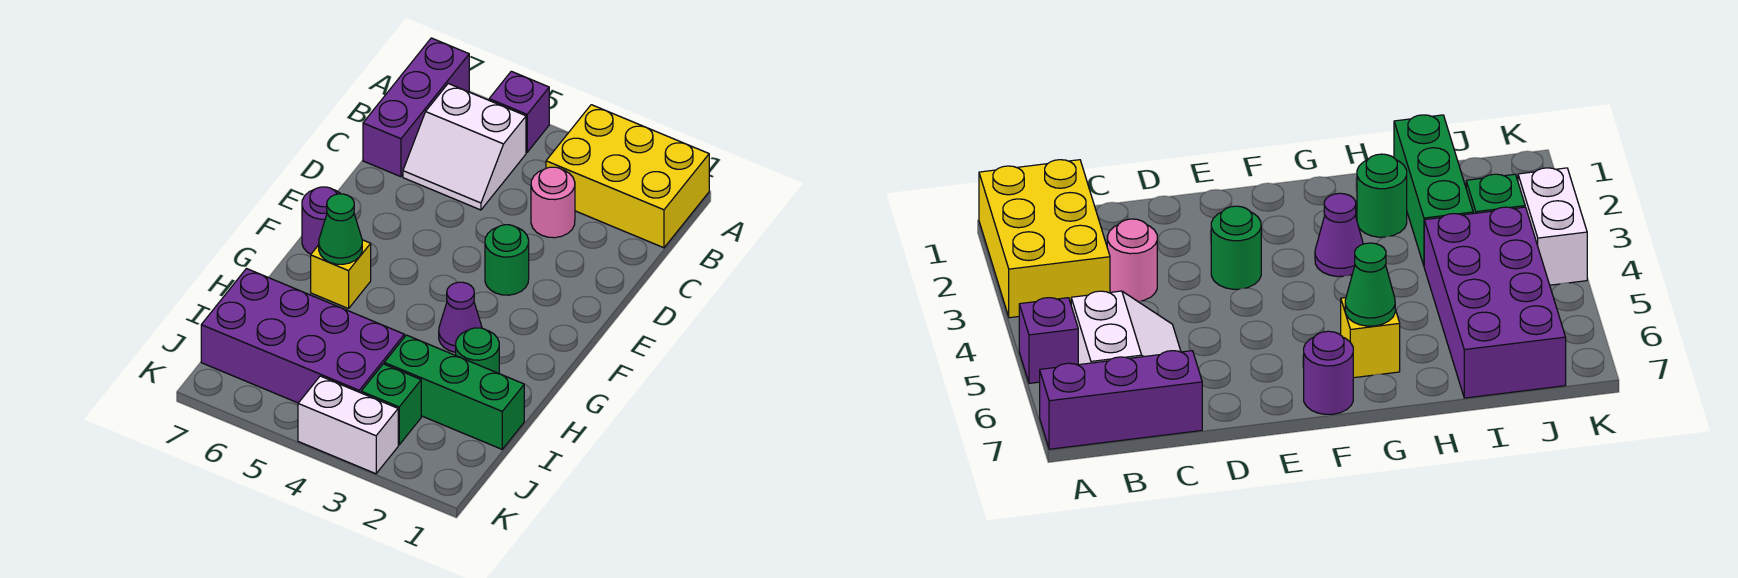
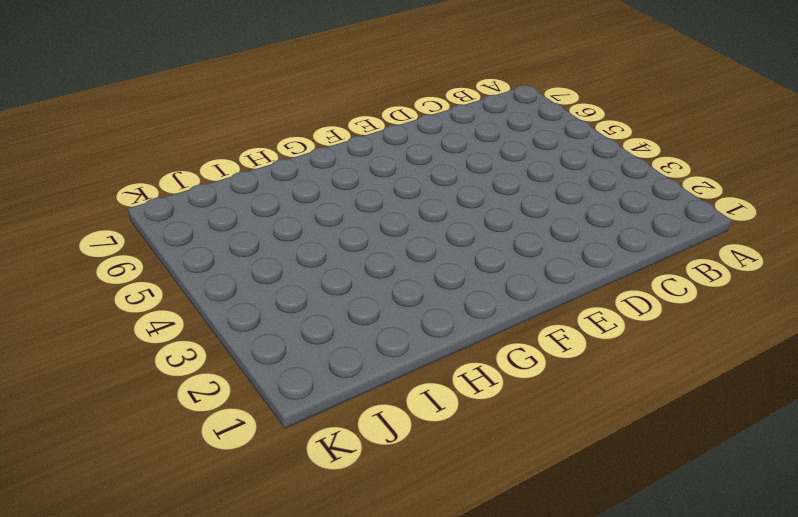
none -> yellow brick A1:B3 level 1
none -> purple brick A5 level 1
none -> purple brick A7:C7 level 1

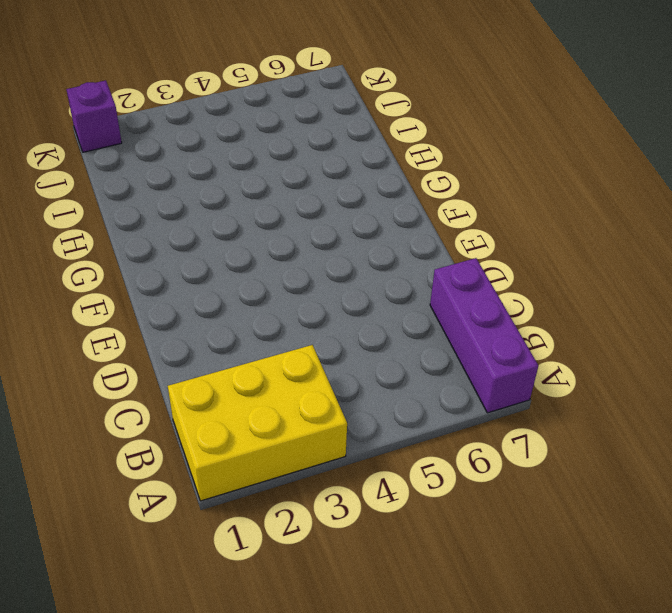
purple brick K1 level 1 -> purple brick A5 level 1
none -> white slope B5:C6 level 1 top B
none -> pink round brick C3 level 1
none -> green round brick E3 level 1

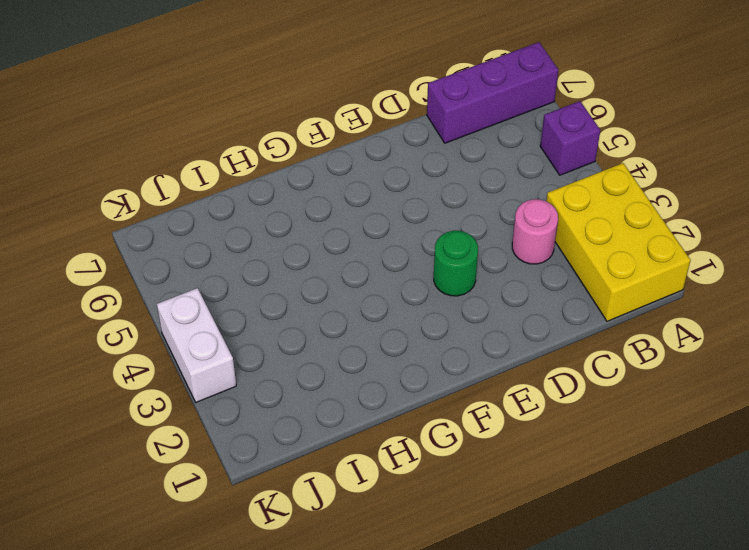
none -> white slope B5:C6 level 1 top B
none -> purple round brick F7 level 1
none -> purple cone G3 level 1

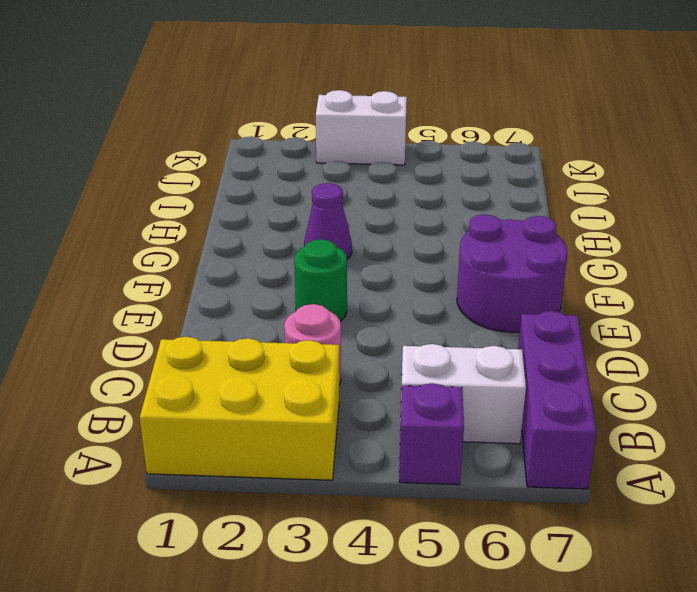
purple round brick E6:F7 level 1 -> purple round brick F7 level 1
none -> yellow brick G6 level 1
none -> green round brick H2 level 1
none -> green brick I1:I3 level 1

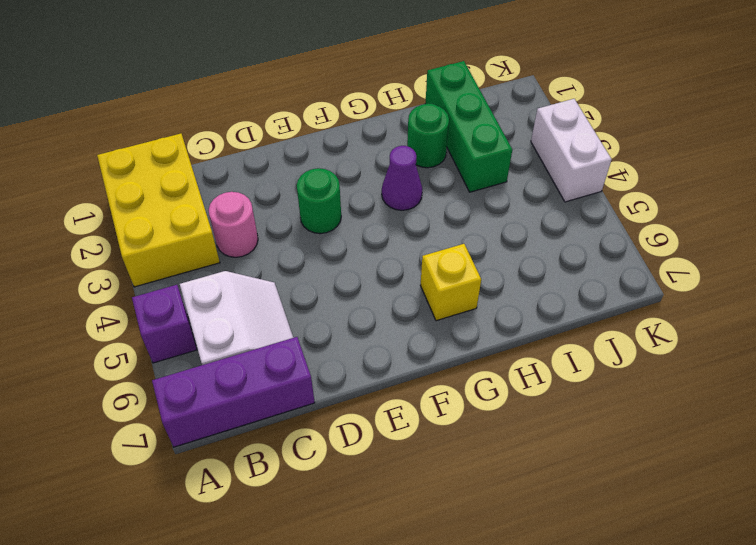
none -> purple round brick F7 level 1
none -> purple brick I4:J7 level 1
none -> green brick J3 level 1

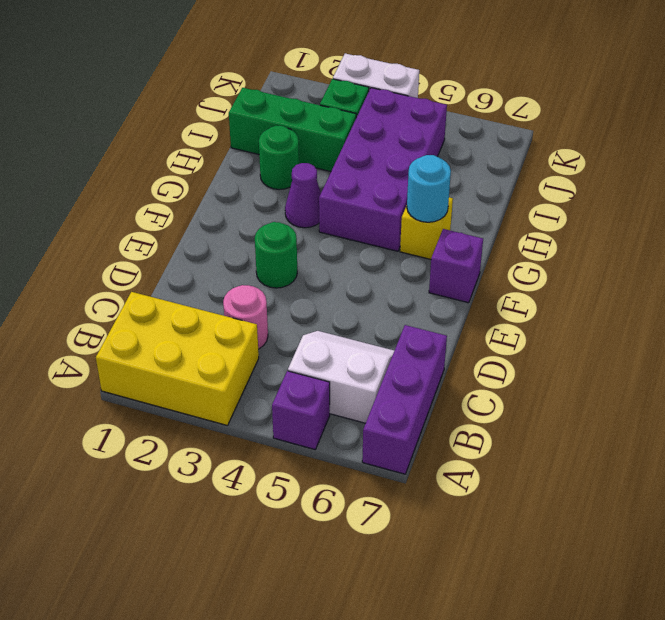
purple brick F7 level 1 -> purple round brick F7 level 1
purple brick G4:J5 level 1 -> purple brick I4:J7 level 1
cyan round brick G6 level 2 -> green cone G6 level 2

